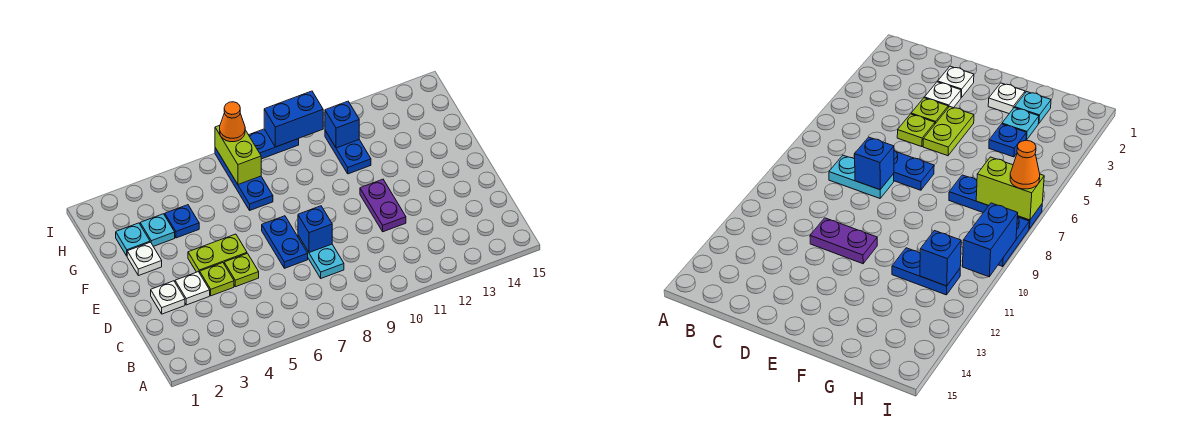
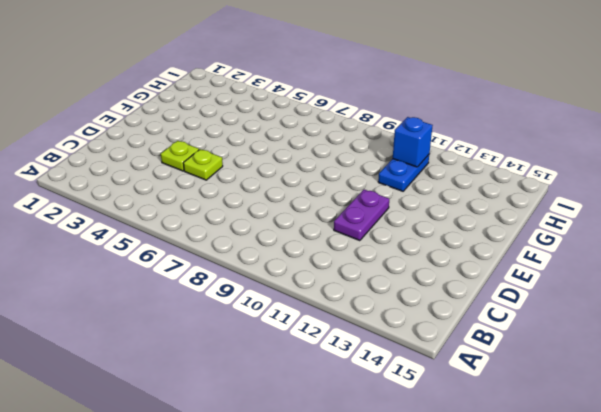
none -> cyan plate C8:D8 level 1
none -> white plate D2 level 1
none -> white plate D3 level 1

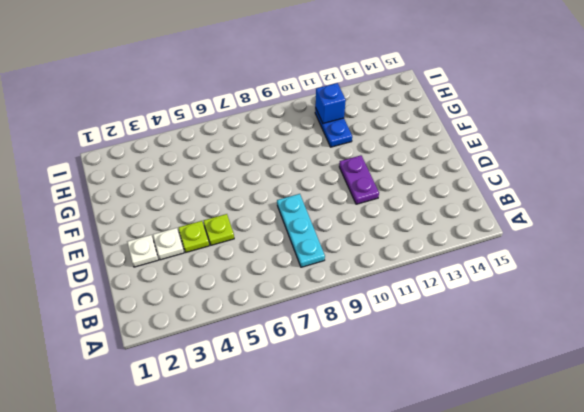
cyan plate B8:D8 level 1 -> cyan plate C8:D8 level 1
none -> blue plate D7:E7 level 1
none -> lime plate E4:E5 level 1
none -> white plate F2 level 1

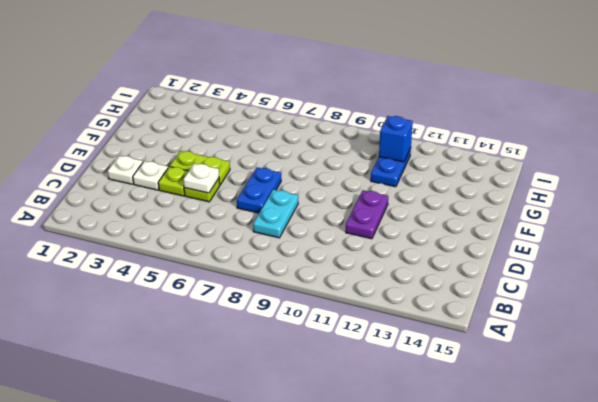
white plate D5 level 2 -> white plate F2 level 1
none -> cyan plate G2 level 1
none -> cyan plate G3 level 1
none -> blue plate G4 level 1

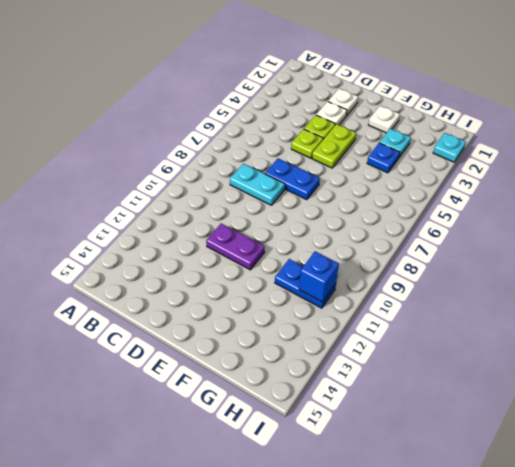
cyan plate I2 level 1 -> cyan plate G2 level 1
none -> blue plate G7:I7 level 1
none -> blue plate I8:I9 level 1
none -> blue brick D8 level 2

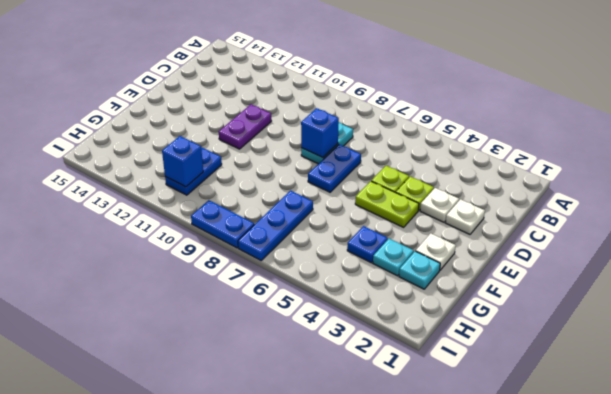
none -> lime brick H7:I7 level 2
none -> blue brick I9:I10 level 2
none -> orange cone I7 level 3

